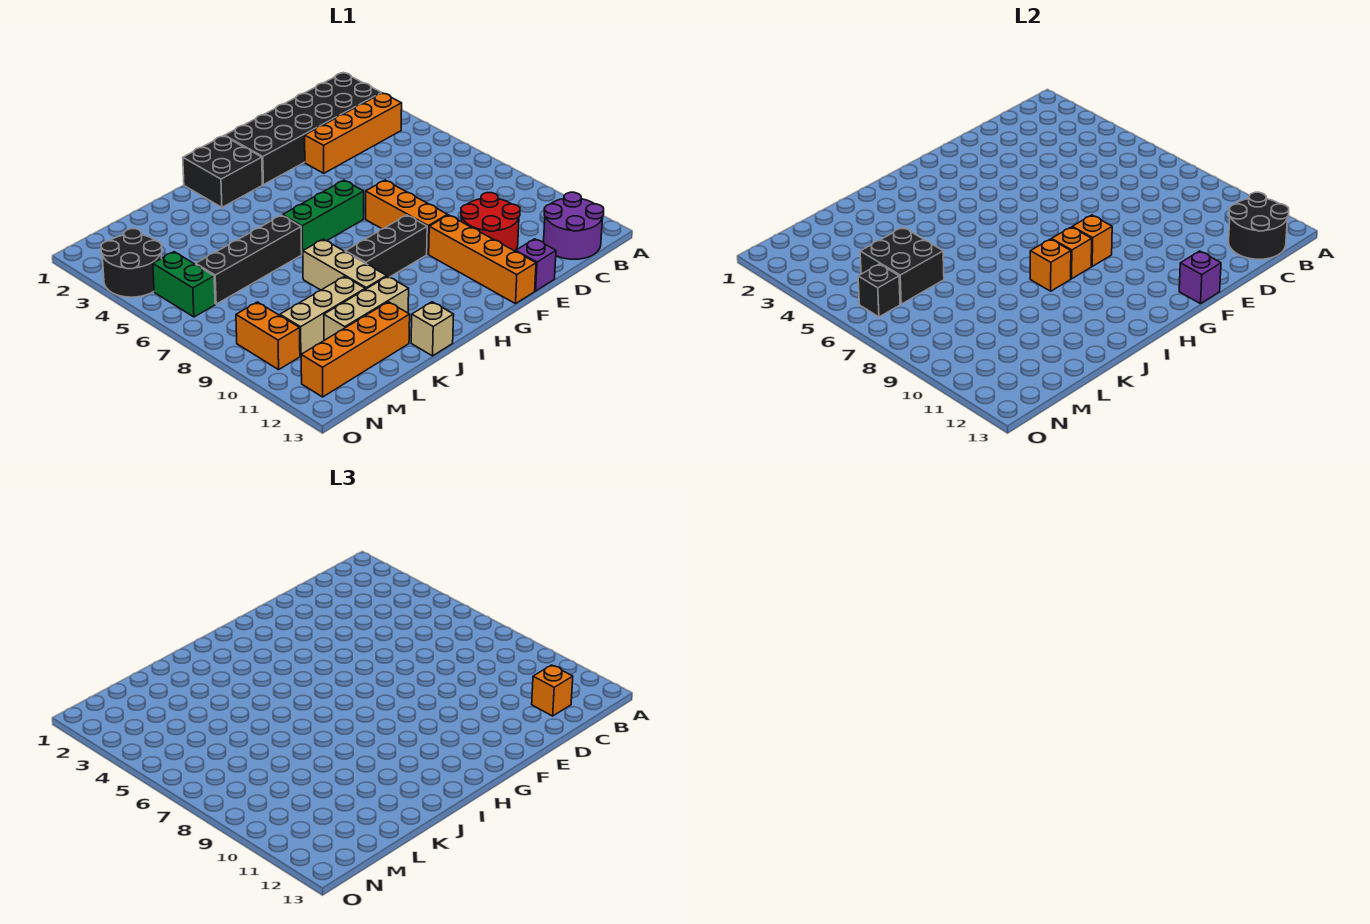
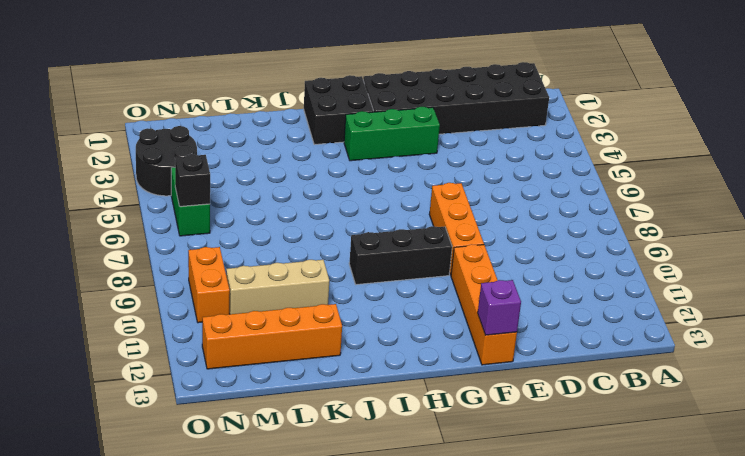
green brick F3:H3 level 1 -> green brick G6:I6 level 1
none -> orange brick B3:E3 level 1
none -> purple round brick B12:C13 level 1
none -> red round brick D10:E11 level 1

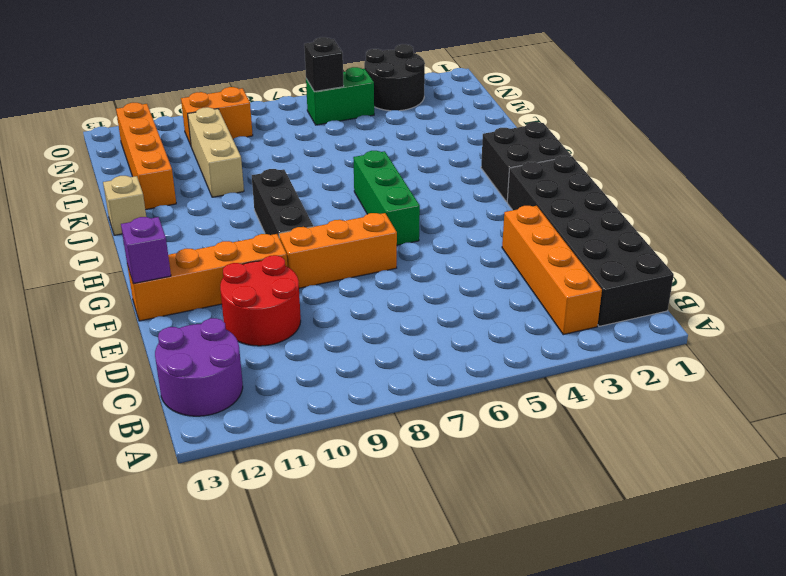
none -> purple brick E13 level 1
none -> black brick J6:M6 level 1
none -> tan brick J8:J10 level 1

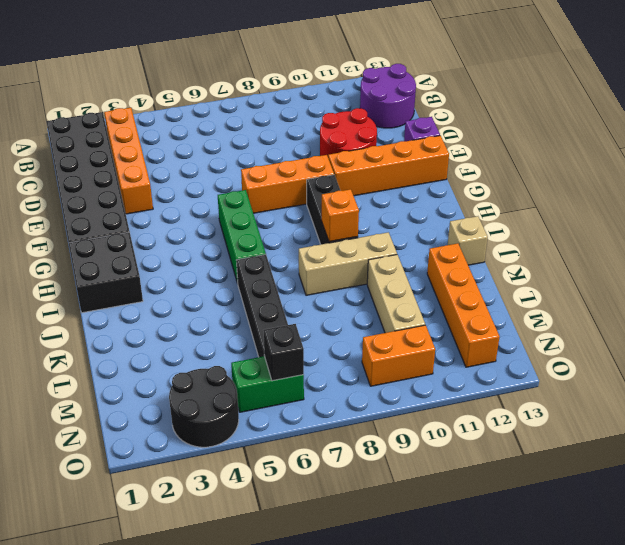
none -> tan brick J11:L11 level 1
none -> black round brick B12:C13 level 2
none -> purple brick F13 level 2

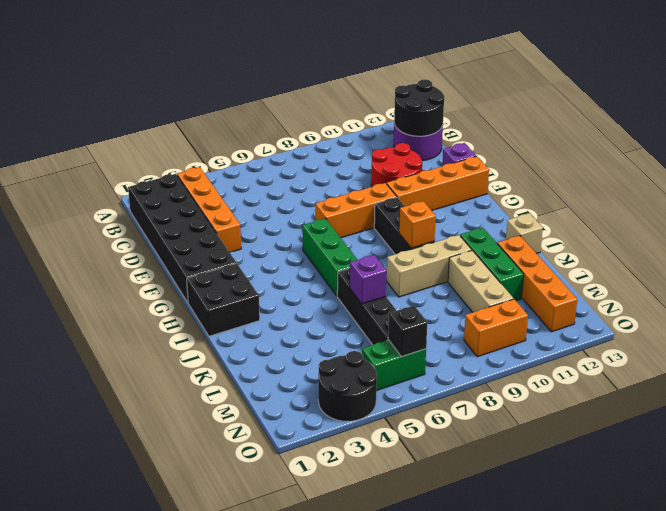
green brick J11:L11 level 1 -> tan brick J11:L11 level 1
purple brick K6 level 2 -> purple brick F13 level 2
none -> orange brick G9 level 2
none -> orange brick H9 level 2
none -> black brick L5:M6 level 2

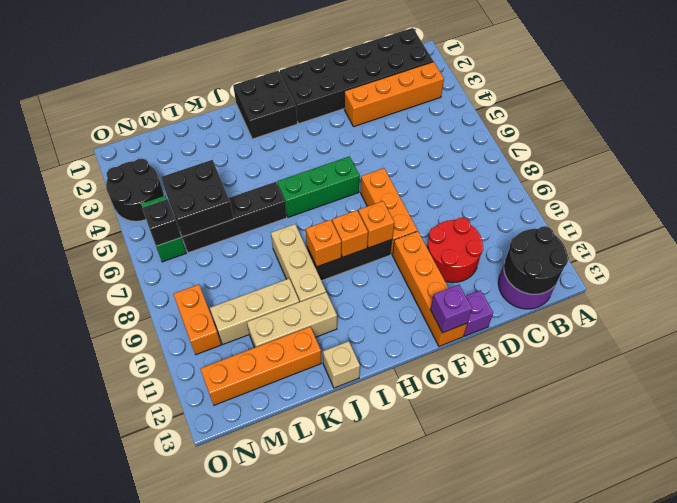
none -> orange brick C12 level 3

